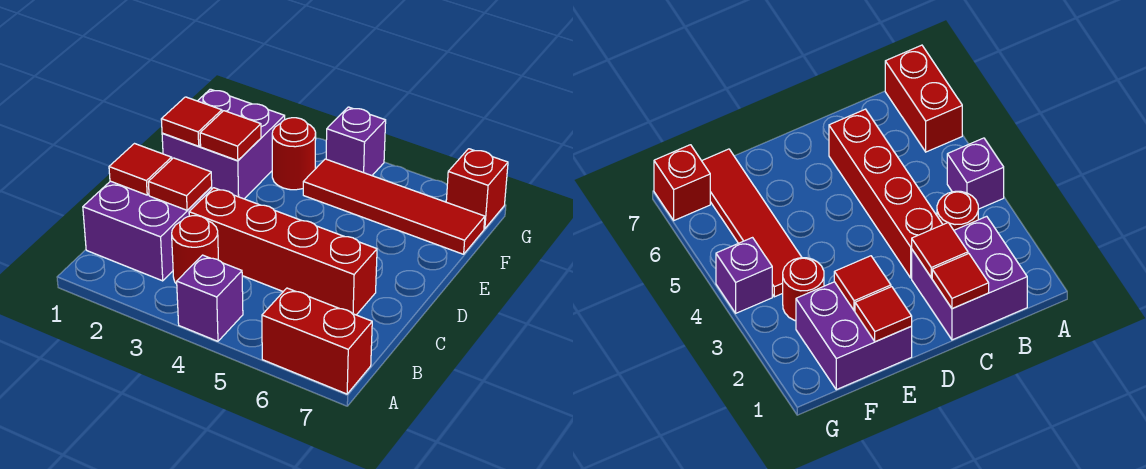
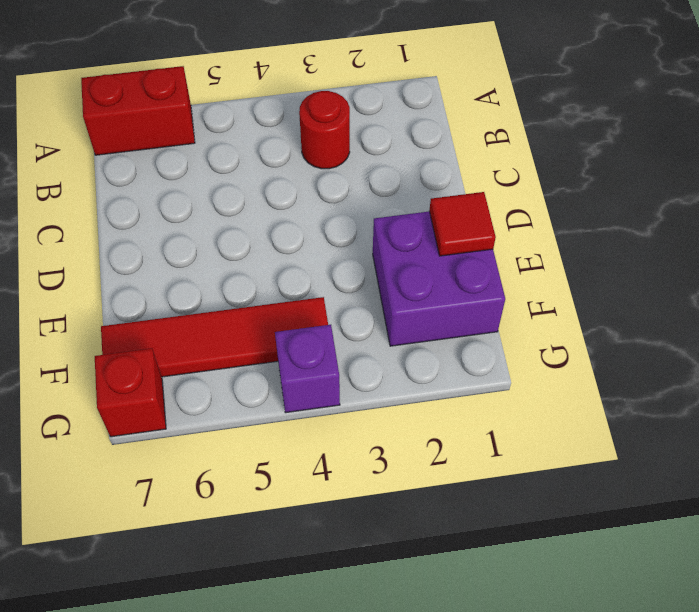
none -> purple brick A4 level 1
none -> purple brick B1:C2 level 1
none -> red brick C3:C6 level 1

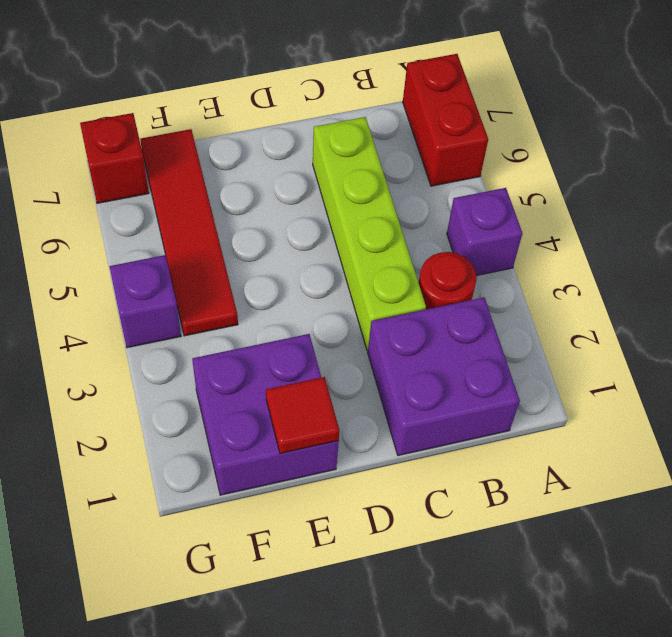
lime brick C3:C6 level 1 -> red brick C3:C6 level 1
none -> red round brick F3 level 1
none -> red tile C1 level 2
none -> red tile C2 level 2

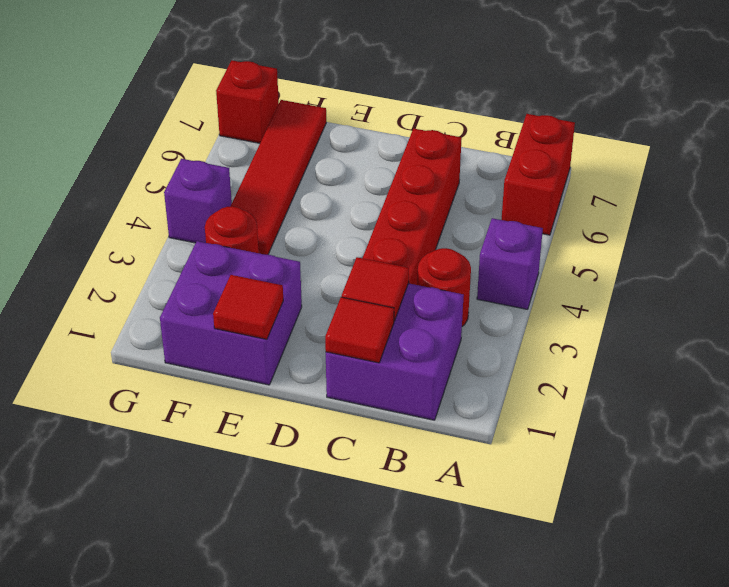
none -> red tile E2 level 2

